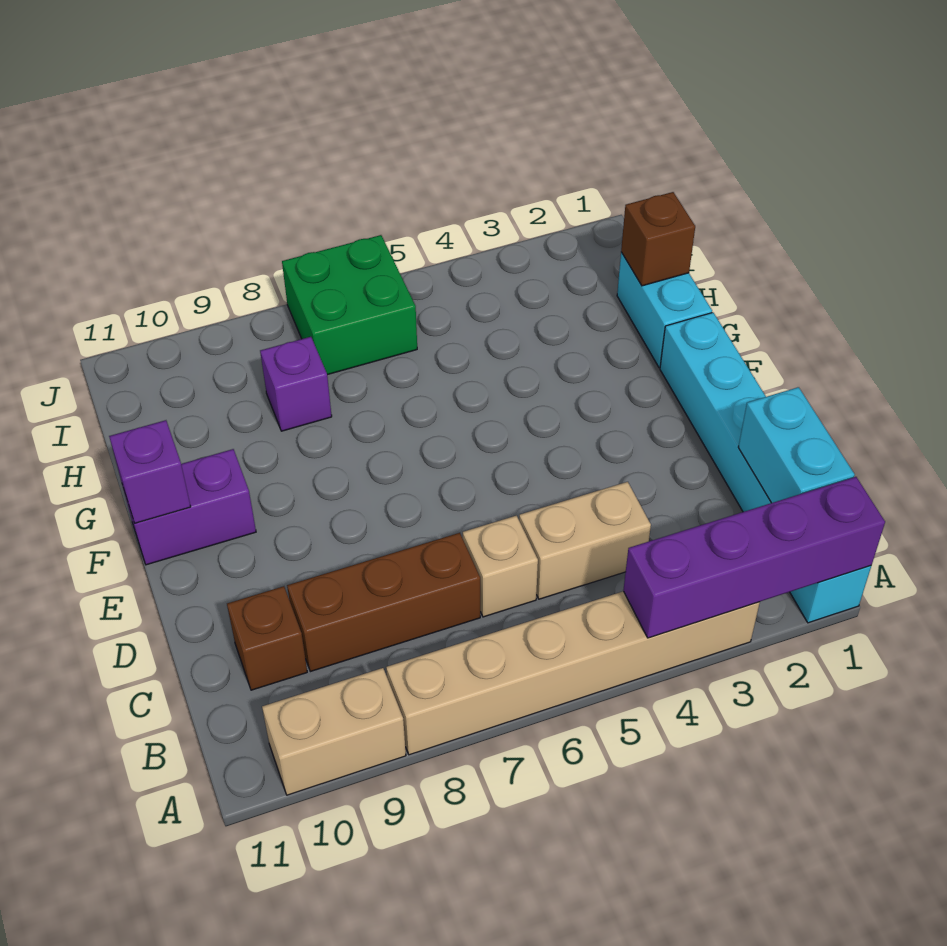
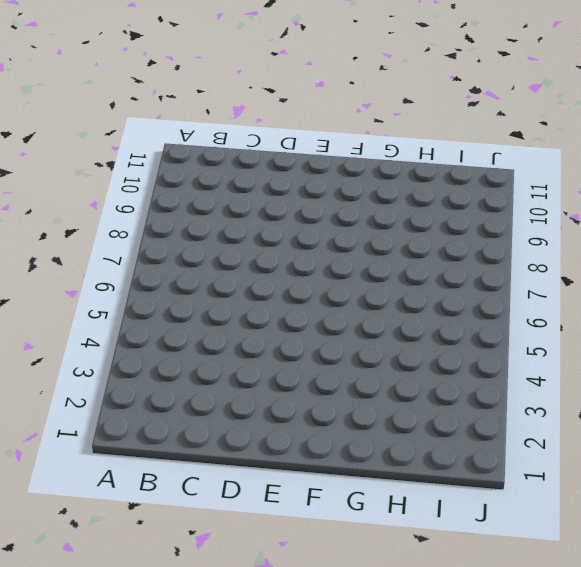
none -> cyan brick A1:F1 level 1
none -> tan brick A3:A8 level 1
none -> tan brick A9:A10 level 1

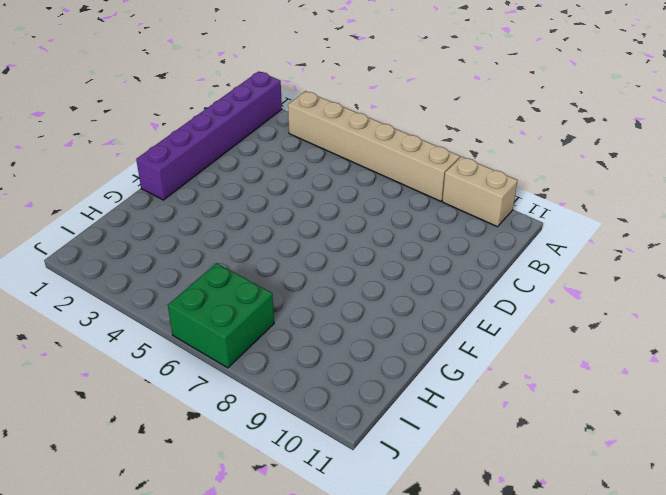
purple brick A1:F1 level 1 -> cyan brick A1:F1 level 1
none -> tan brick C4:C5 level 1
none -> tan brick C6 level 1
none -> brown brick C7:C9 level 1

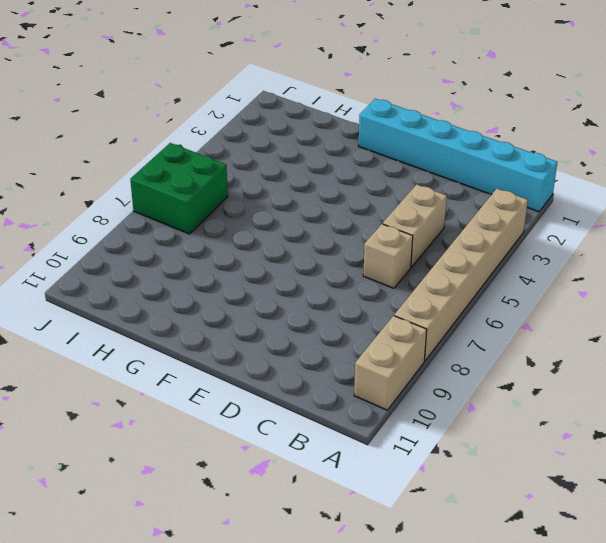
none -> brown brick C7:C9 level 1
none -> brown brick C10 level 1
none -> purple brick F10:F11 level 1

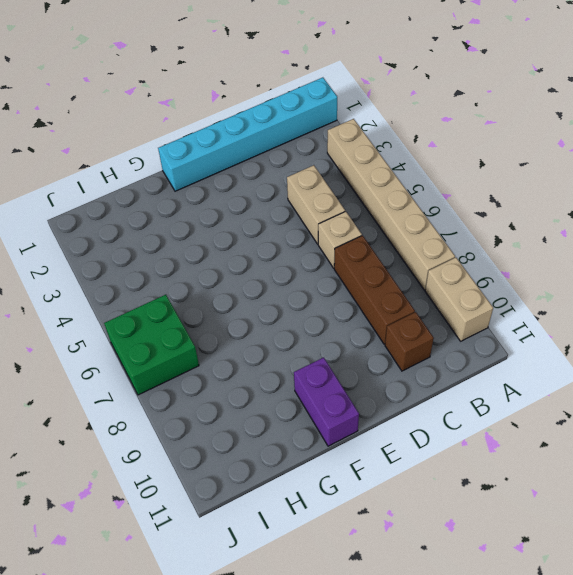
none -> cyan brick G1:H1 level 1
none -> purple brick H8 level 1
none -> purple brick A1:A4 level 2

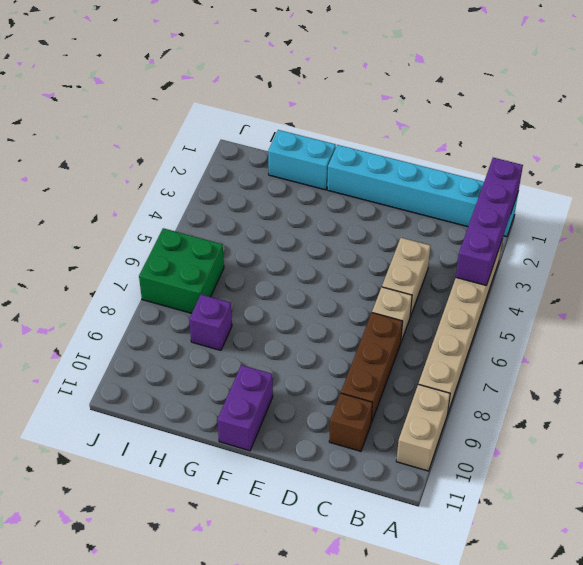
none -> cyan brick B1:C1 level 2
none -> purple brick F11 level 2
none -> brown brick H1 level 2

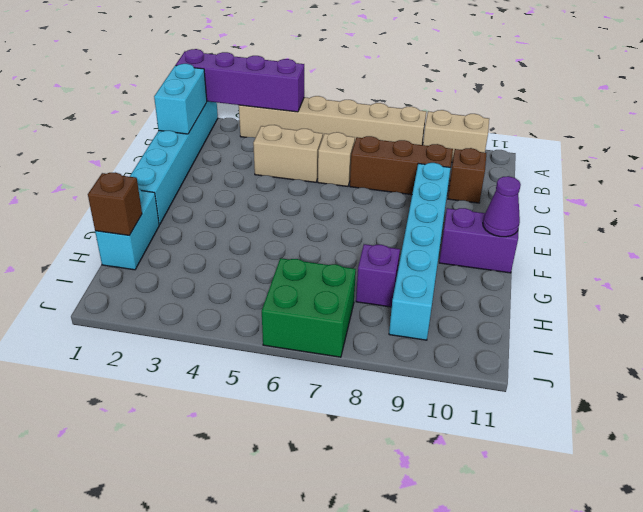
cyan brick D9:I9 level 1 -> none
purple cone F11 level 2 -> purple brick F11 level 2

